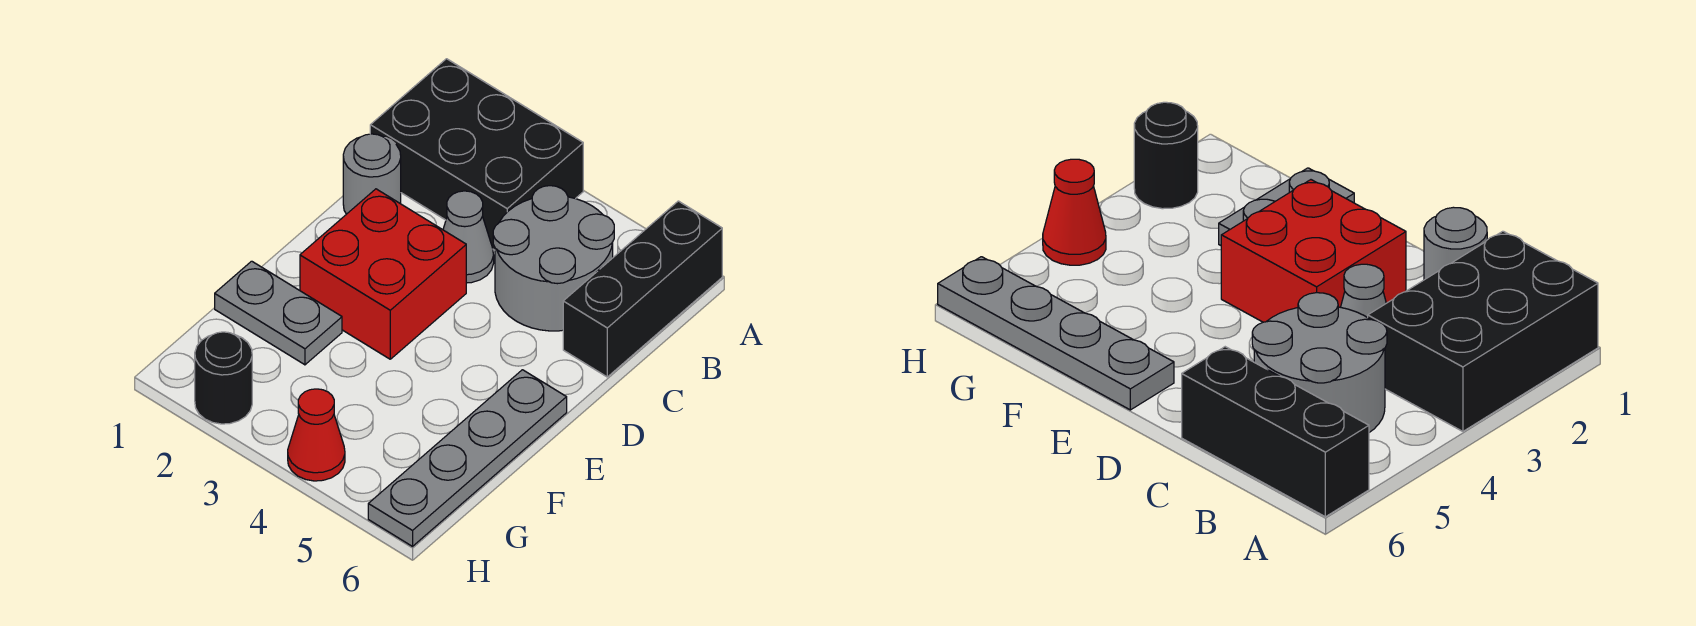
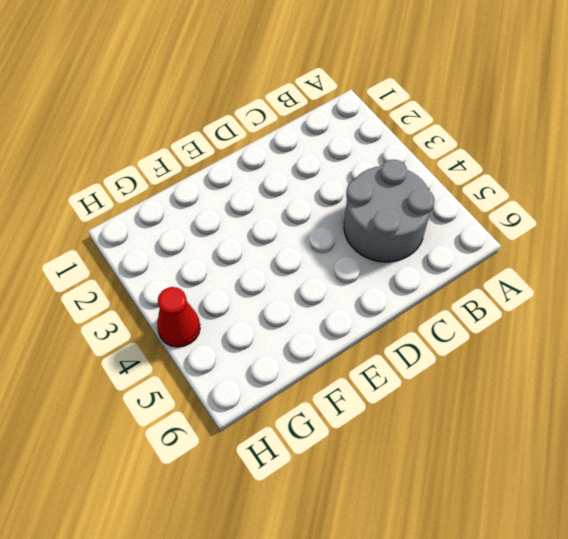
none -> black brick A1:B3 level 1
none -> black brick A6:C6 level 1

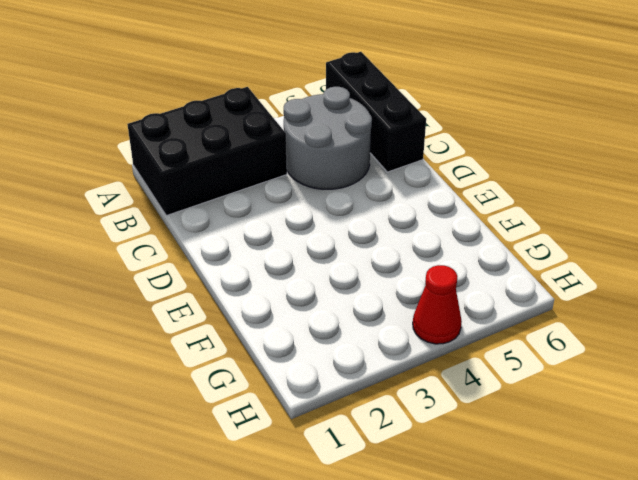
none -> grey round brick C1 level 1
none -> grey cone C3 level 1

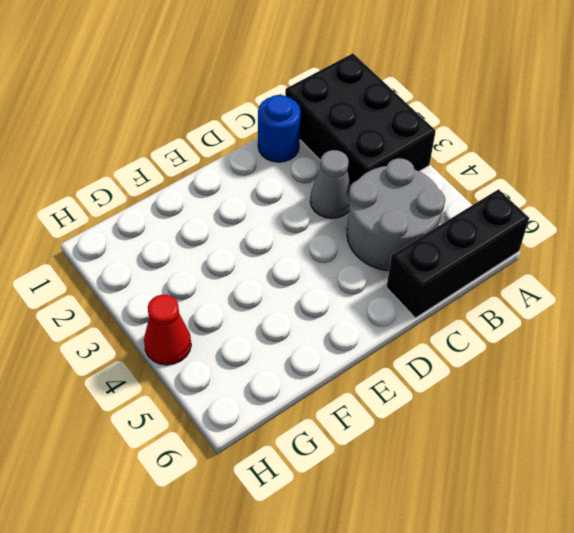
blue round brick C1 level 1 -> grey round brick C1 level 1
none -> red brick D2:E3 level 1
none -> grey plate E6:H6 level 1

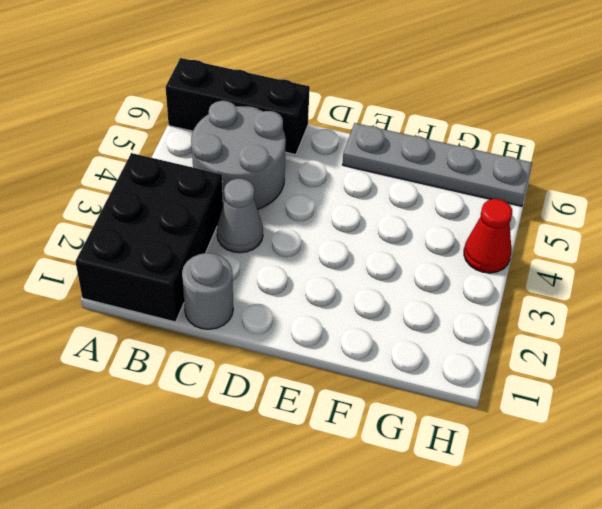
none -> red brick D2:E3 level 1
none -> grey plate F1:F2 level 1

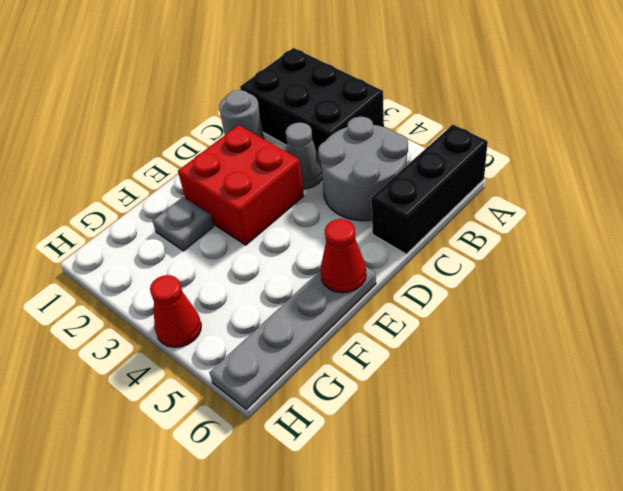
red cone E6 level 2 -> none
grey plate F2 level 1 -> grey plate F1:F2 level 1
none -> black round brick H2 level 1

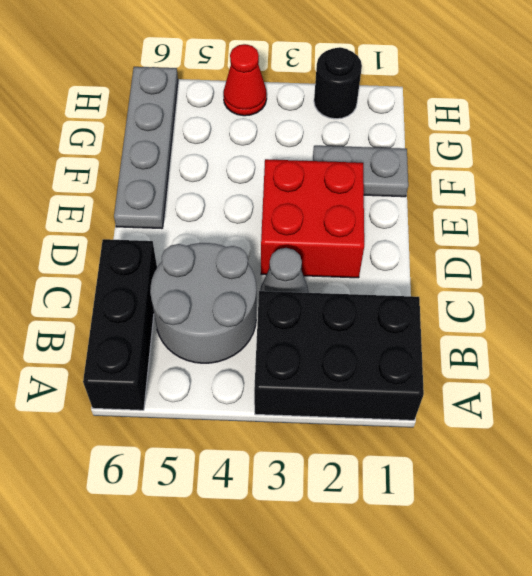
none -> grey round brick C1 level 1

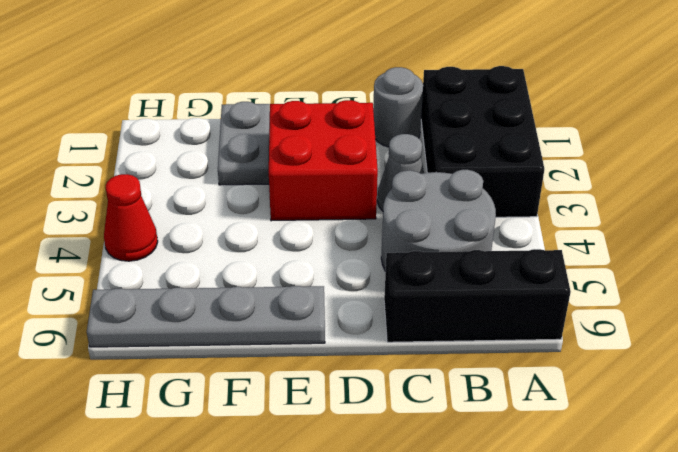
none -> black round brick H2 level 1

